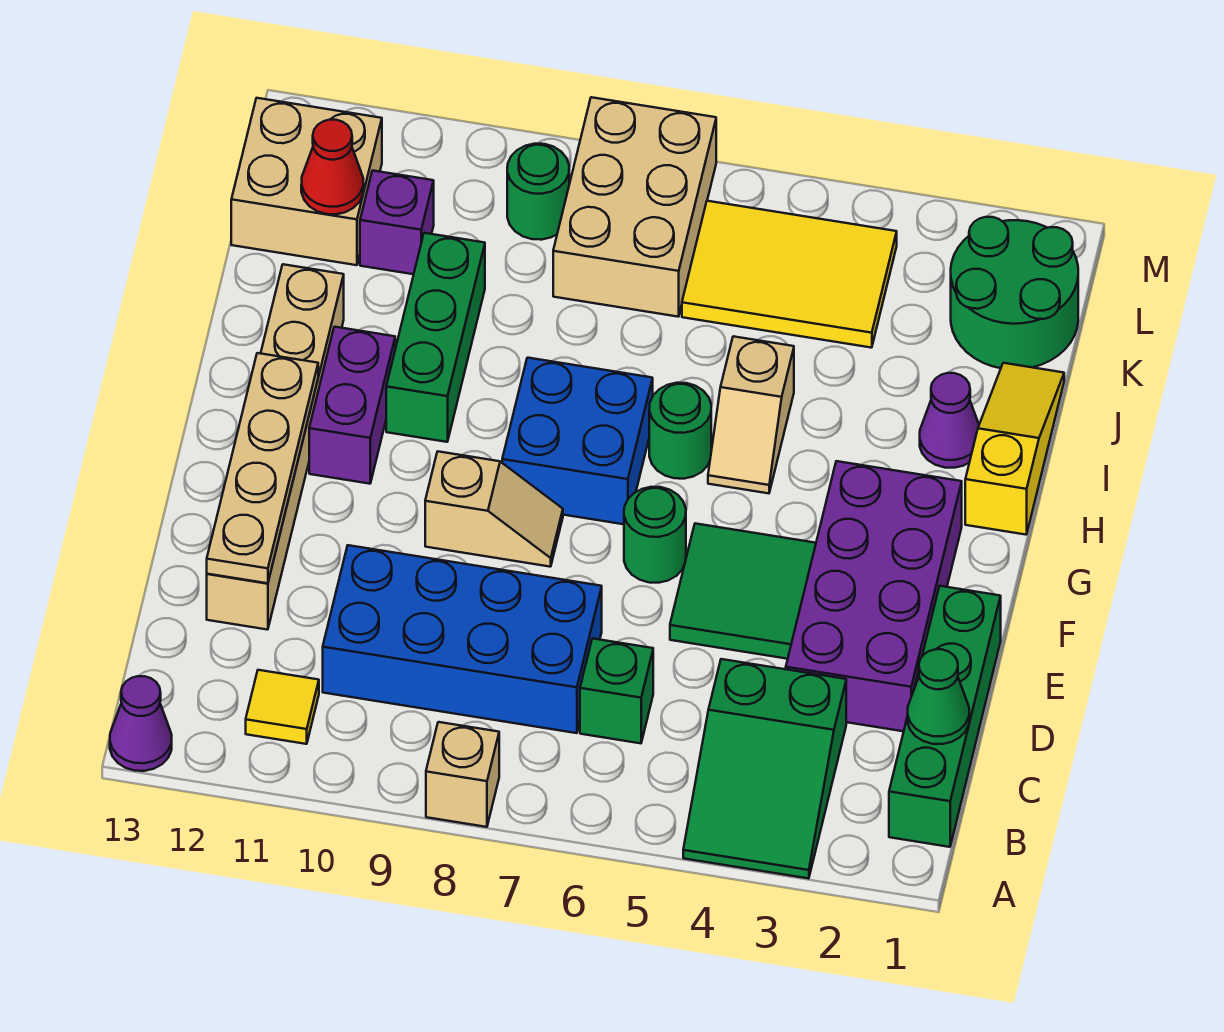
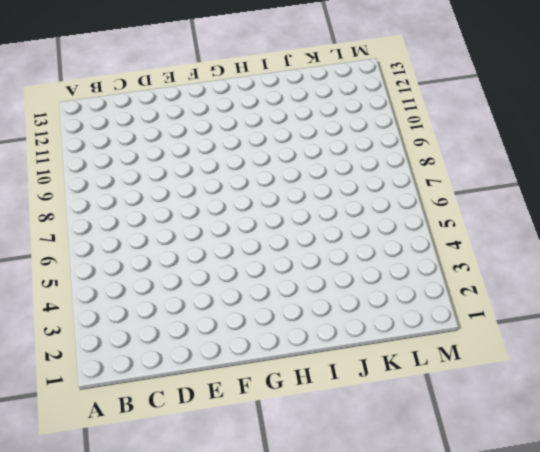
none -> green slope A3:C4 level 1 top C
none -> tan brick A8 level 1
none -> purple cone A13 level 1

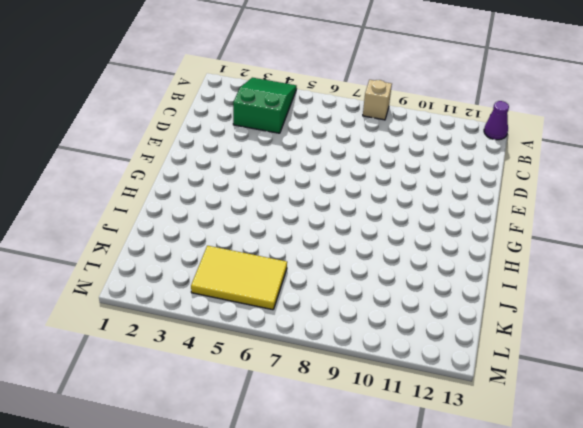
none -> green brick B1:E1 level 1
none -> yellow tile B11 level 1
none -> green brick C6 level 1

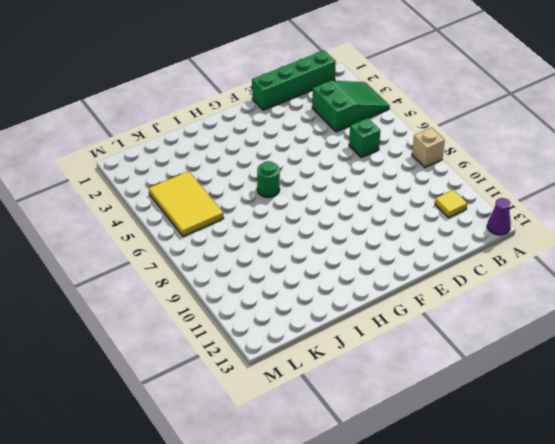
none -> blue brick C7:D10 level 1
none -> purple brick D2:G3 level 1
none -> tan brick D12:I12 level 1

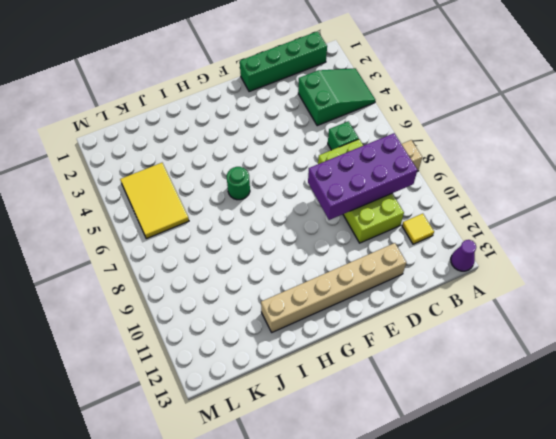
purple brick B8:E9 level 2 -> purple brick D2:G3 level 1
lime brick C7:D10 level 1 -> blue brick C7:D10 level 1
none -> green tile E4:F5 level 1
none -> green round brick F6 level 1
none -> tan slope F8:F9 level 1 top 9

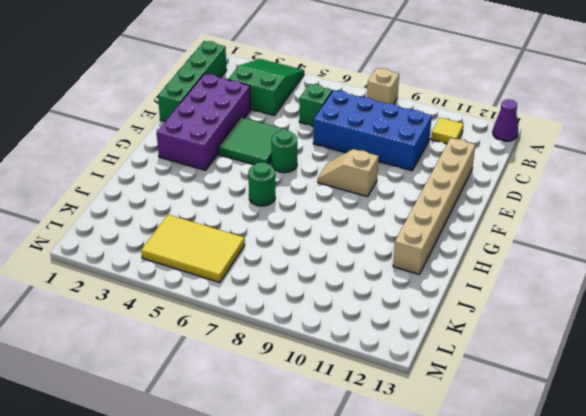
none -> blue brick G7:H8 level 1
none -> purple brick G11:H11 level 1
none -> yellow slope H1:J1 level 1 top H

